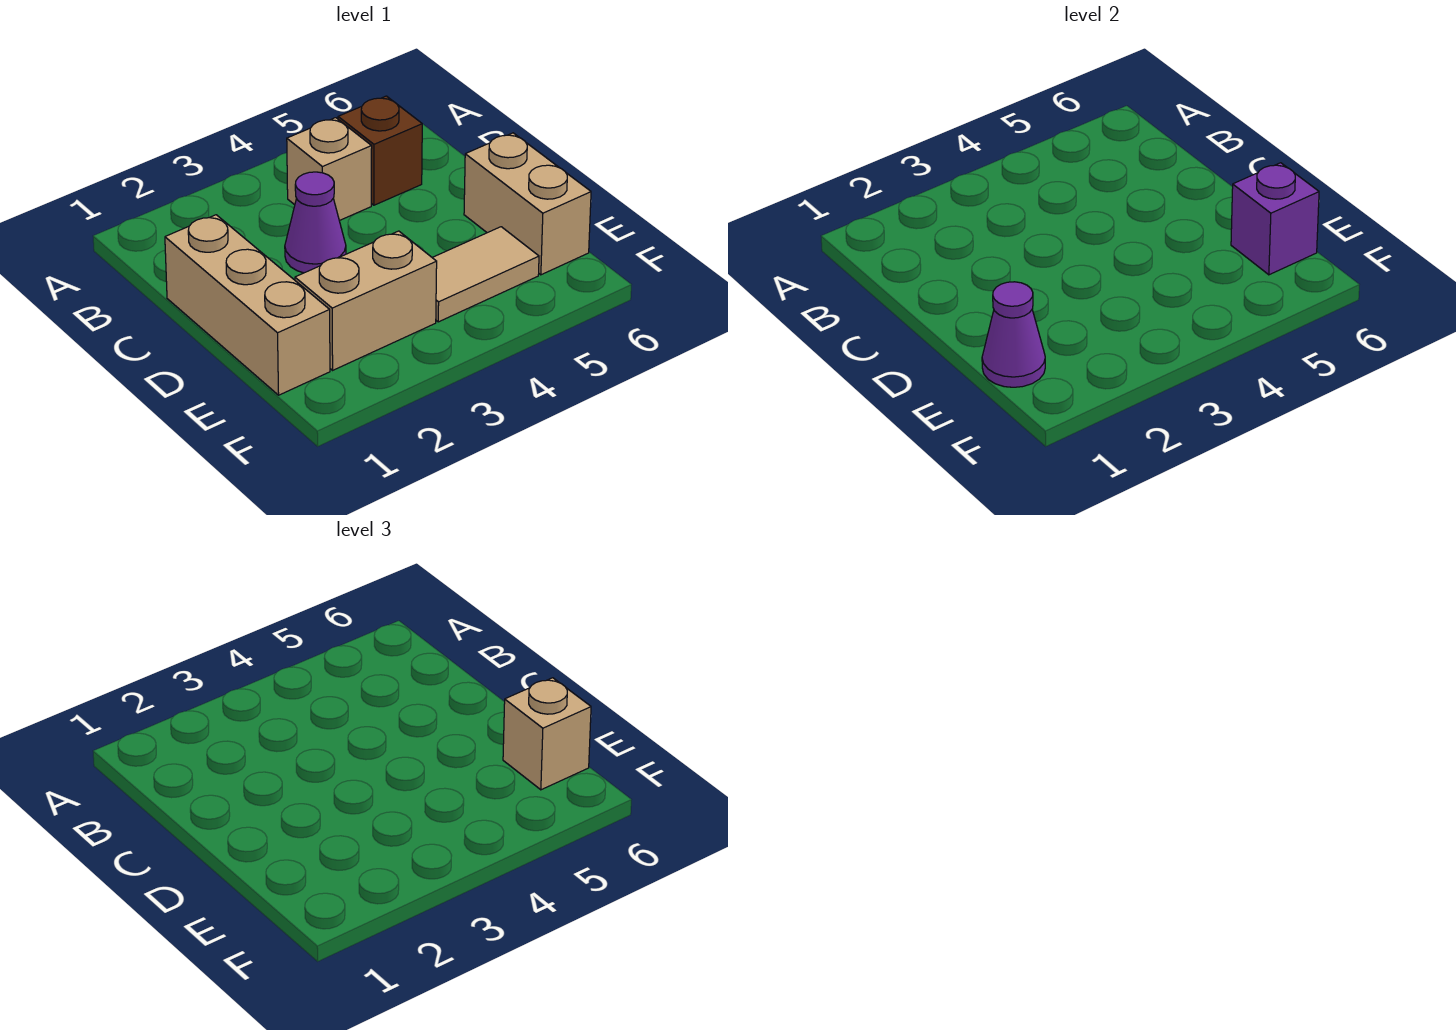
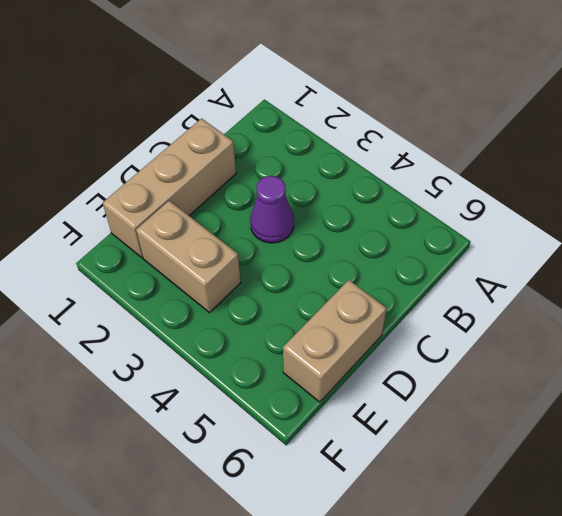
none -> tan brick B4 level 1
none -> brown brick B5 level 1

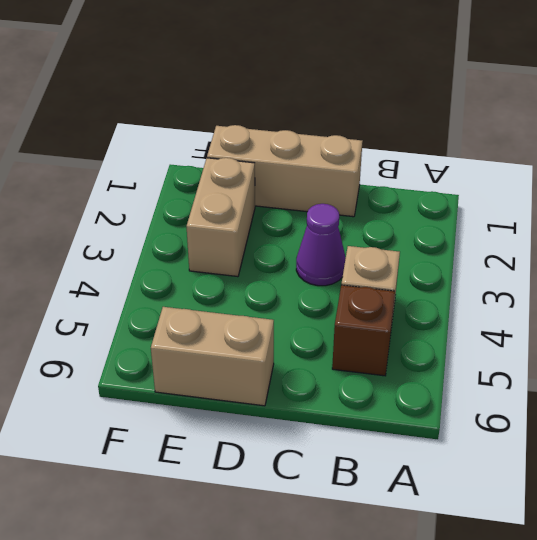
none -> tan tile E4:E5 level 1
none -> purple cone E1 level 2

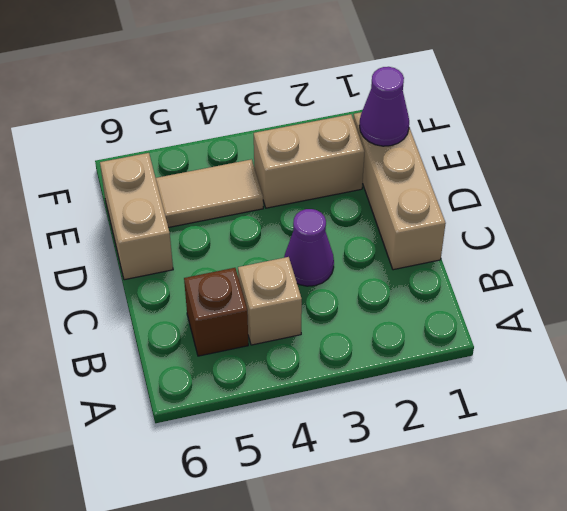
none -> purple brick E6 level 2
none -> tan brick E6 level 3

